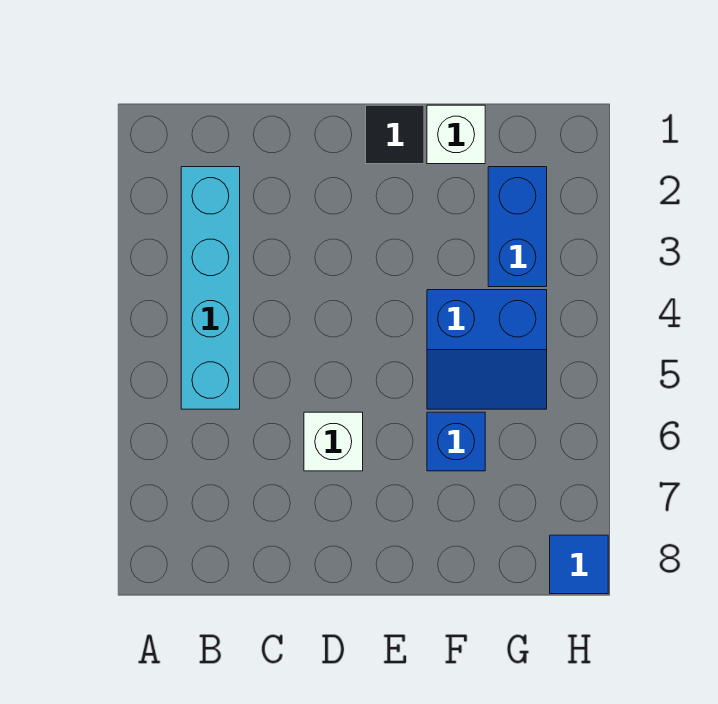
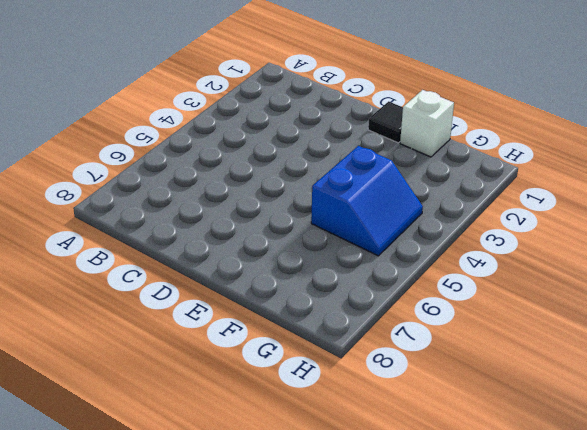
blue slope F4:G5 level 1 top F -> blue slope F4:G5 level 1 top 4
none -> cyan brick B2:B5 level 1
none -> white brick D6 level 1

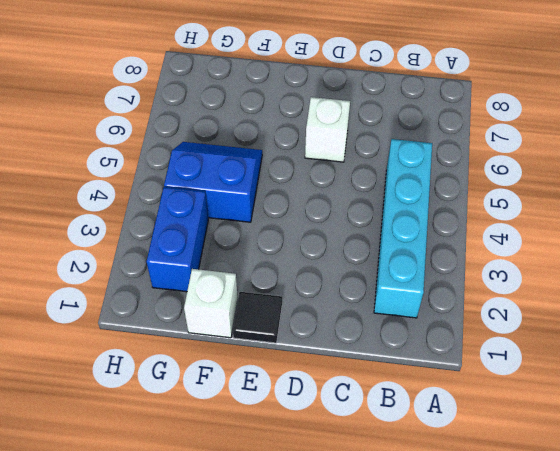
none -> blue brick F6 level 1
none -> blue tile H8 level 1

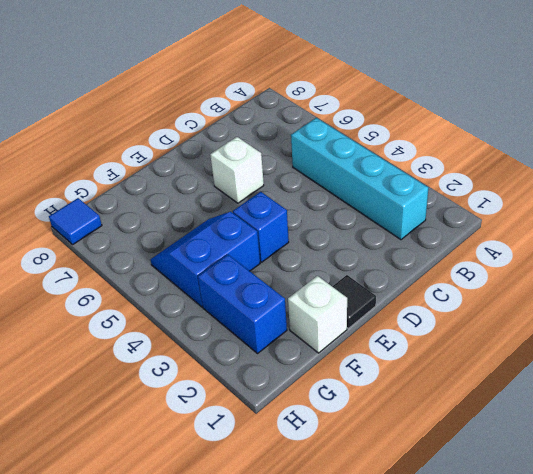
blue brick E4 level 1 -> blue brick F6 level 1

